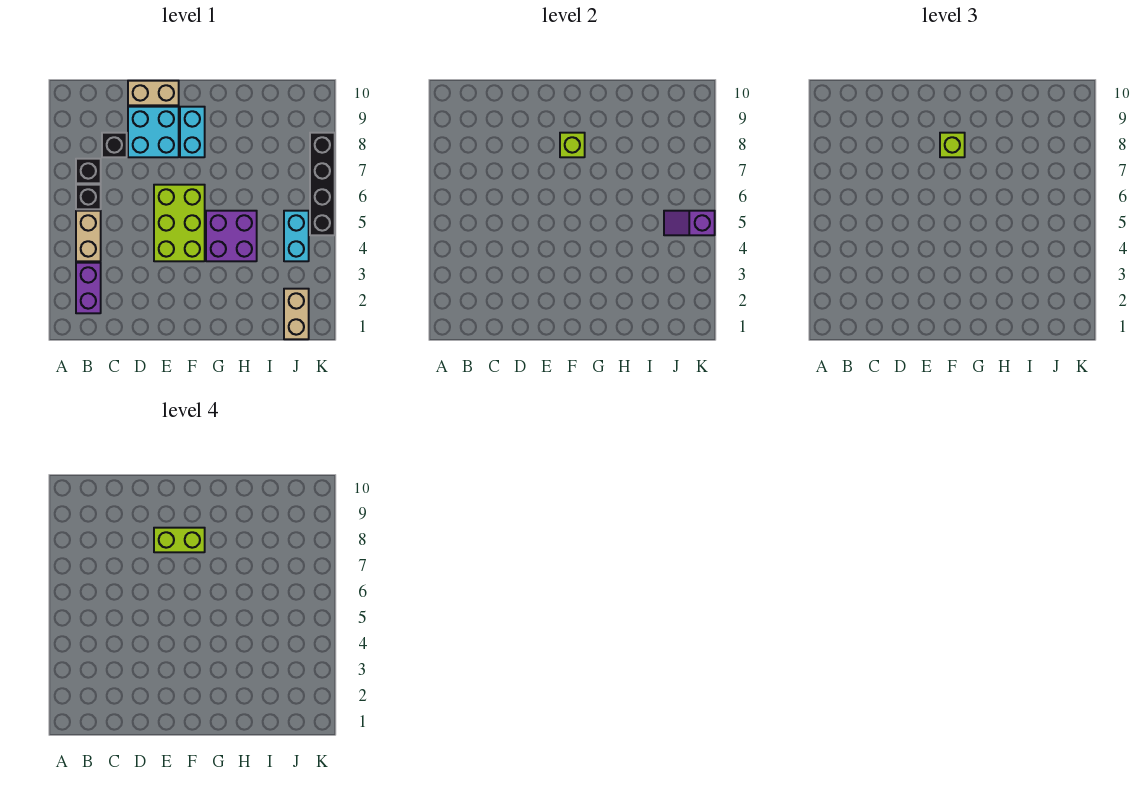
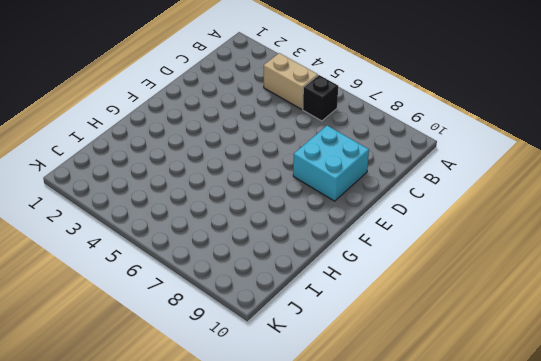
none -> purple brick B2:B3 level 1
none -> black brick B7 level 1
none -> black brick C8 level 1

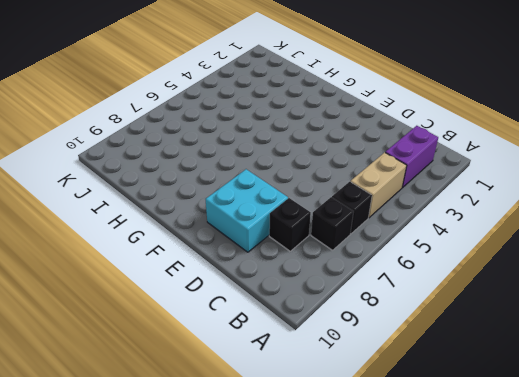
none -> tan brick D10:E10 level 1
none -> lime brick E4:F6 level 1
none -> cyan brick F8:F9 level 1

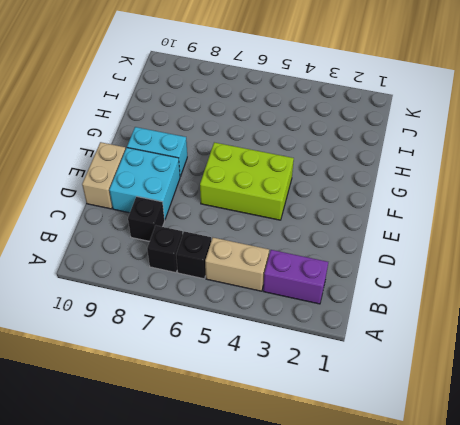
none -> purple brick G4:H5 level 1
none -> tan brick J1:J2 level 1
none -> cyan brick J4:J5 level 1

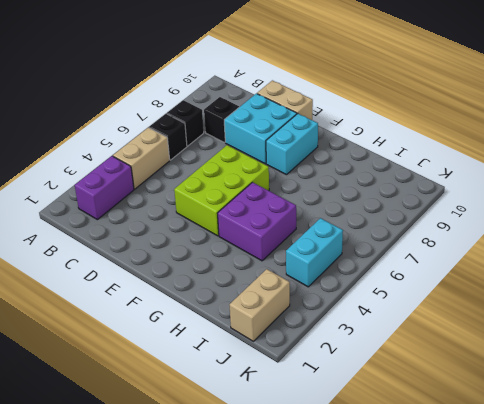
none -> black brick K5:K8 level 1
none -> lime brick F8 level 2
none -> purple slope J5:K5 level 2 top K

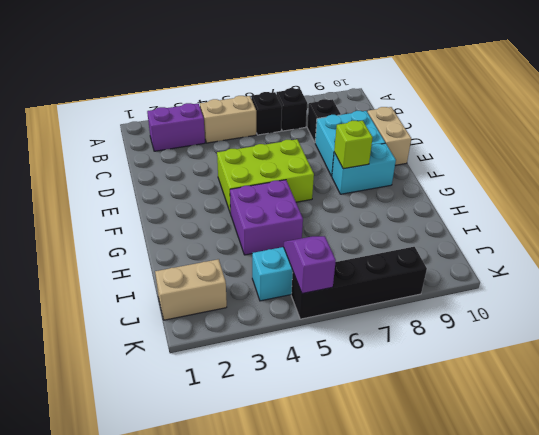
none -> lime brick F8 level 3
none -> lime brick E8:F8 level 4

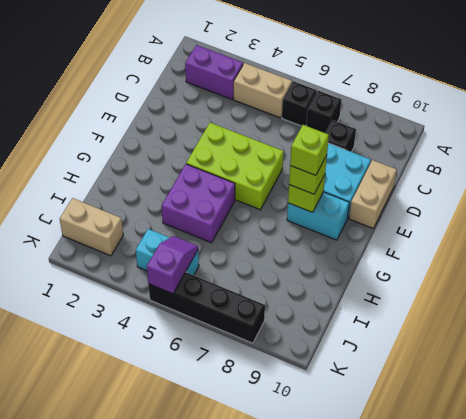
lime brick F8 level 4 -> lime brick E8:F8 level 4

